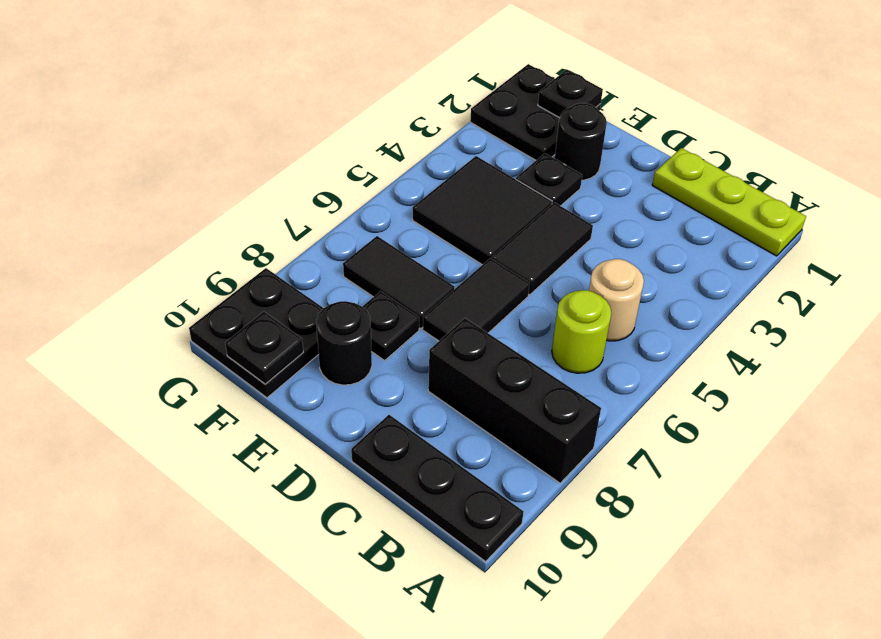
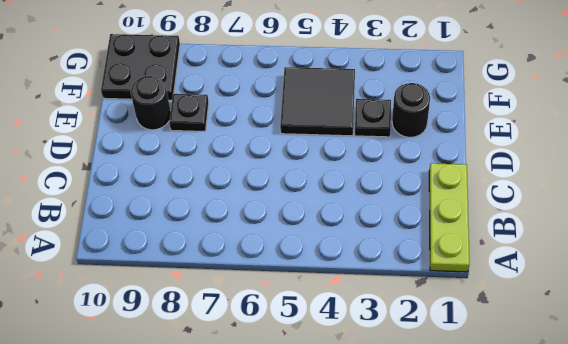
none -> black brick A8:C8 level 1
none -> black plate A10:C10 level 1
none -> tan round brick B5 level 1

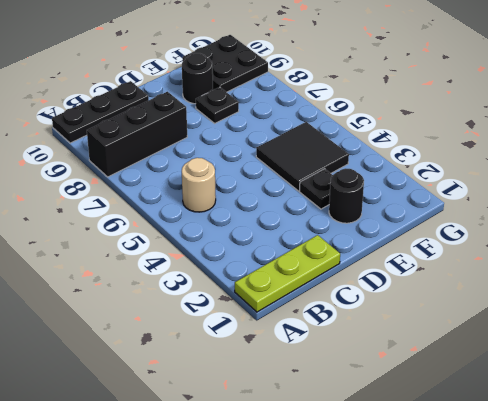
none -> lime round brick B6 level 1
none -> black tile D4:D5 level 1
none -> black tile D6:D7 level 1

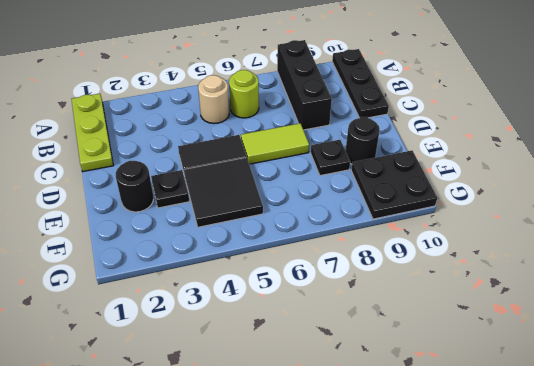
lime tile D6:D7 level 1 -> black tile D6:D7 level 1
none -> black tile E7:F7 level 1
none -> black plate F1:G2 level 1
none -> black plate F1 level 2

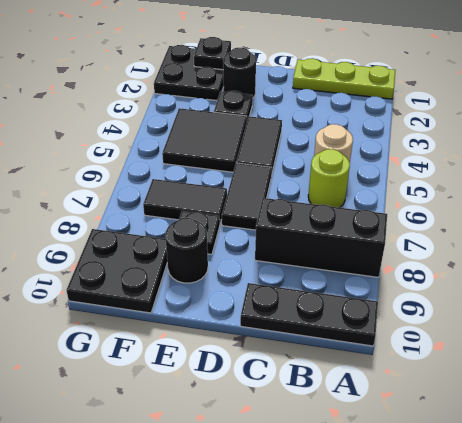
none -> black plate F10 level 2

